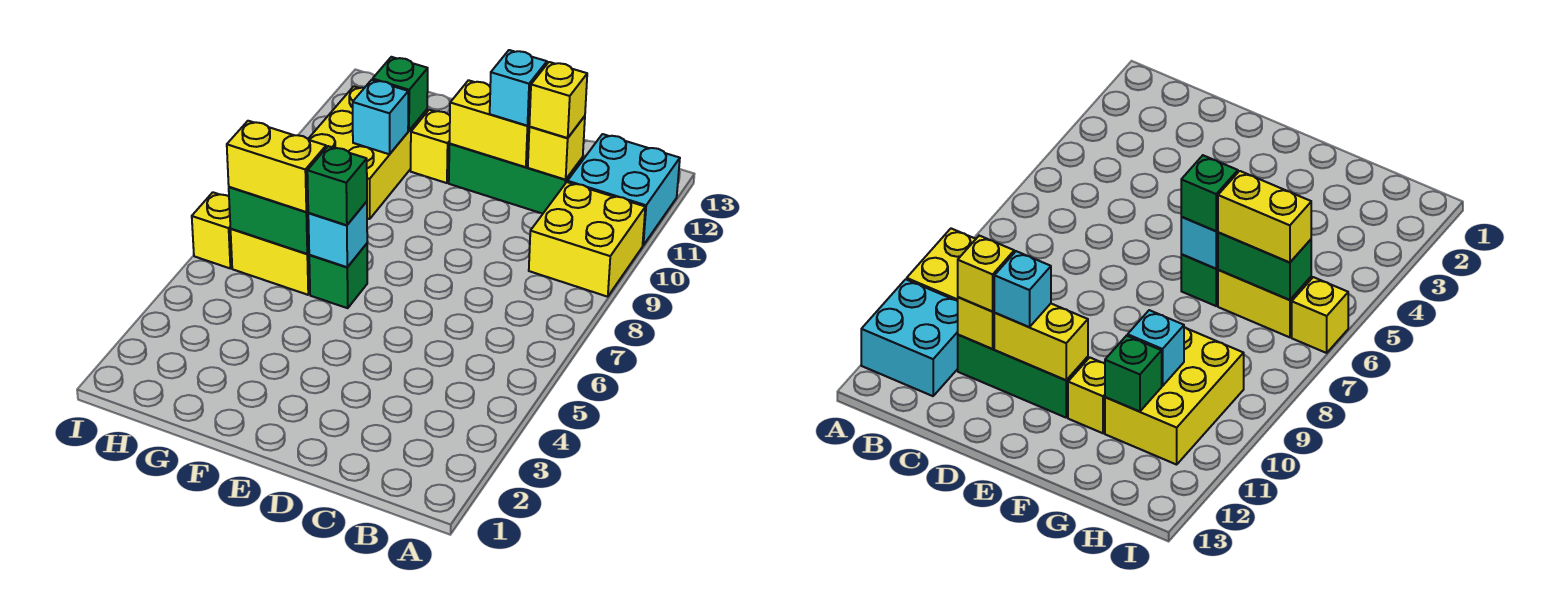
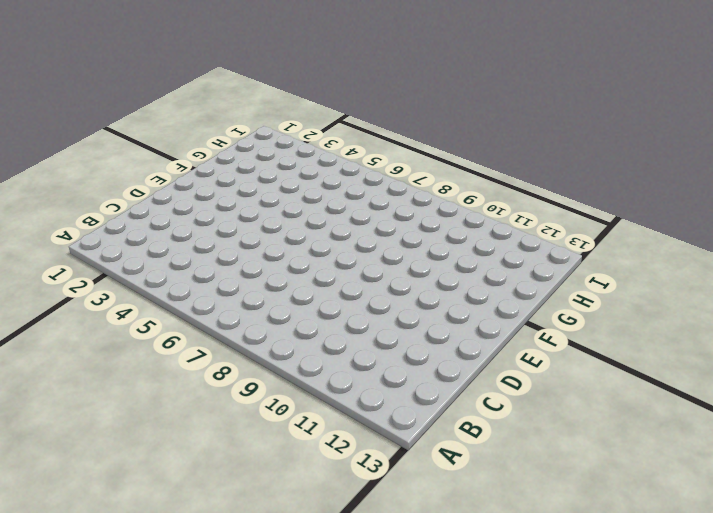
none -> yellow brick A9:B10 level 1
none -> cyan brick A11:B12 level 1
none -> green brick C11:E11 level 1

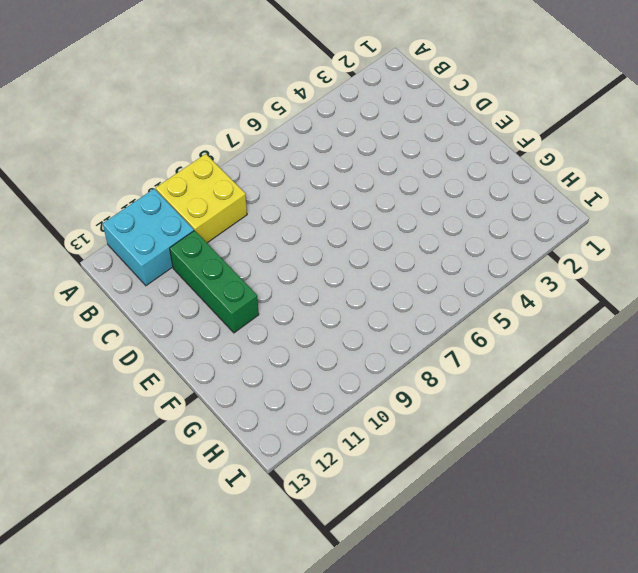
none -> green brick F6 level 1
none -> yellow brick F11 level 1
none -> yellow brick G6:H6 level 1

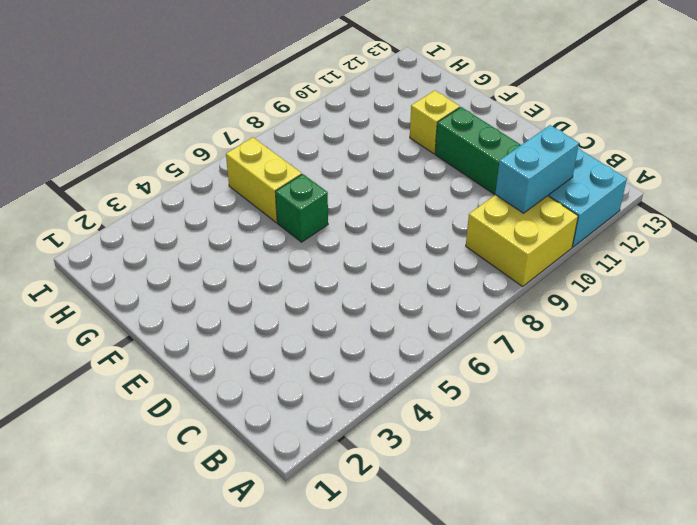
cyan brick B10:B11 level 2 -> none
none -> yellow brick G9:H11 level 1
none -> yellow brick I6 level 1
none -> yellow brick C11 level 2

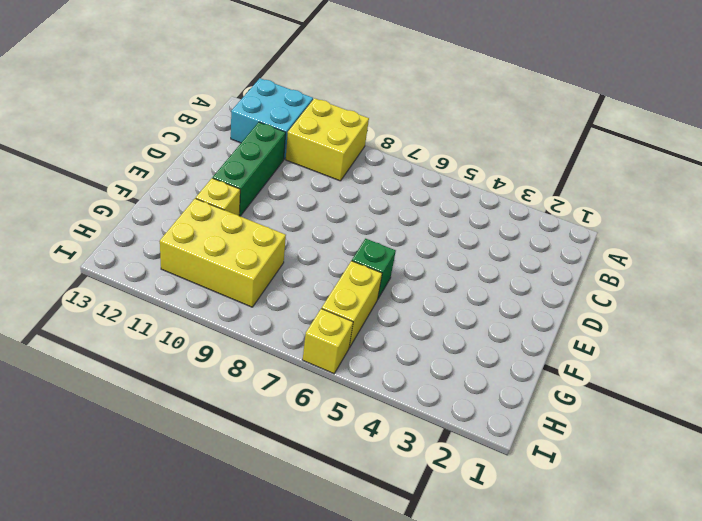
none -> yellow brick C11 level 2
none -> yellow brick D11:E11 level 2
none -> cyan brick F6 level 2

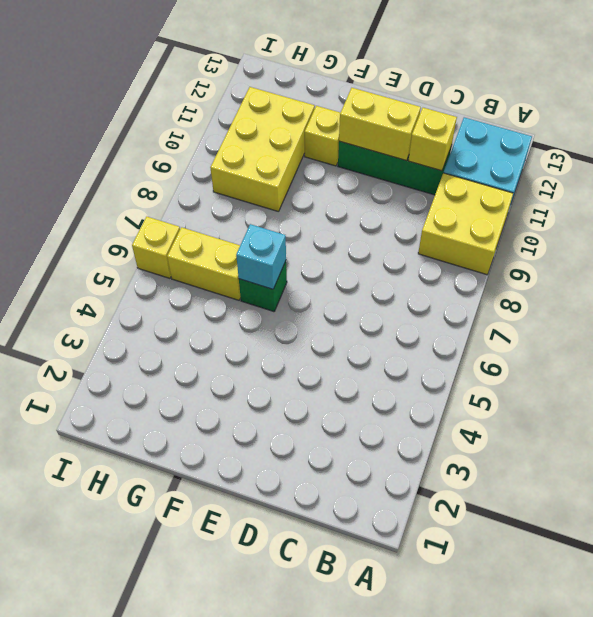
none -> green brick G6:H6 level 2
none -> cyan brick G10 level 2
none -> green brick G11 level 2

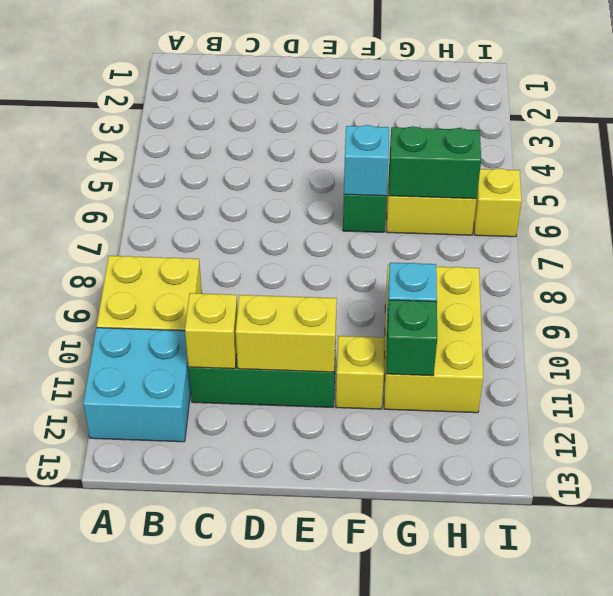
none -> yellow brick C11 level 3
none -> cyan brick D11 level 3
none -> green brick F6 level 3

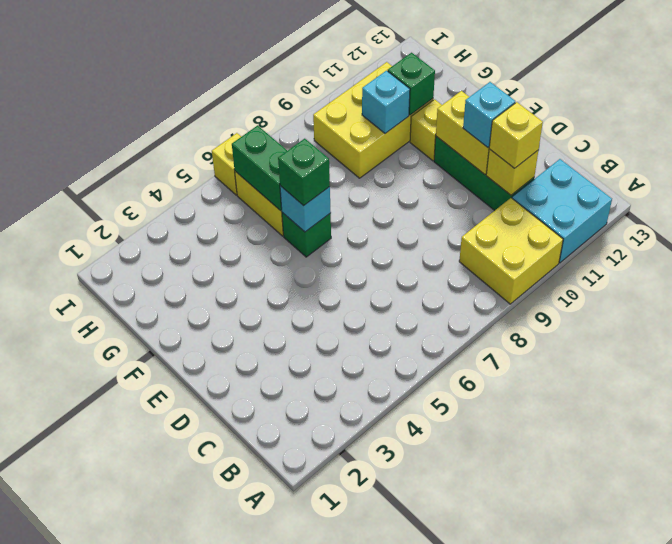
none -> yellow brick G6:H6 level 3

